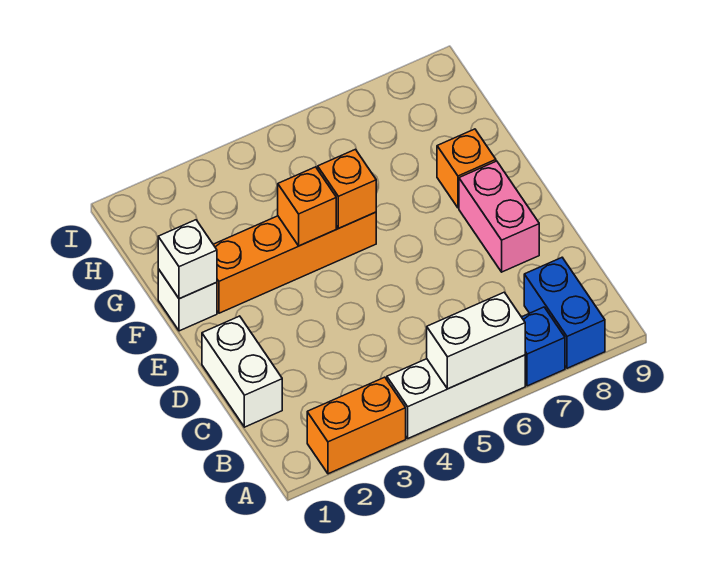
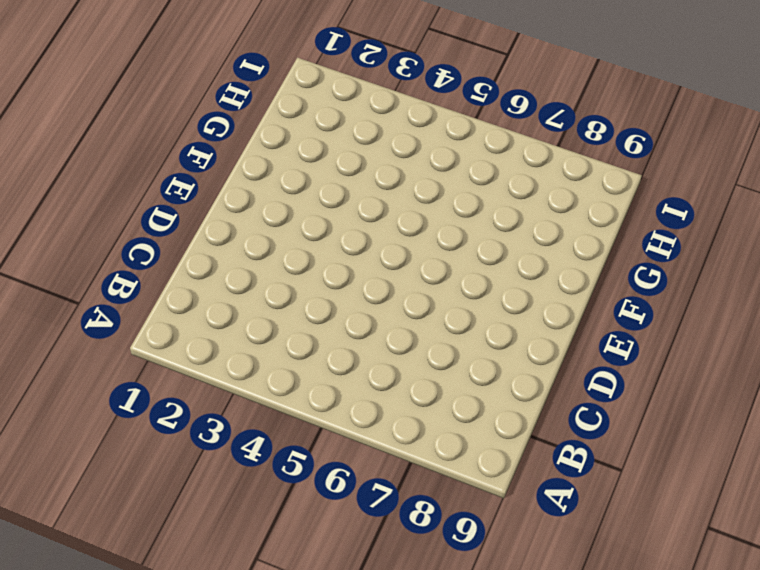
none -> orange brick A2:A3 level 1
none -> white brick A4:A6 level 1
none -> blue brick A7 level 1

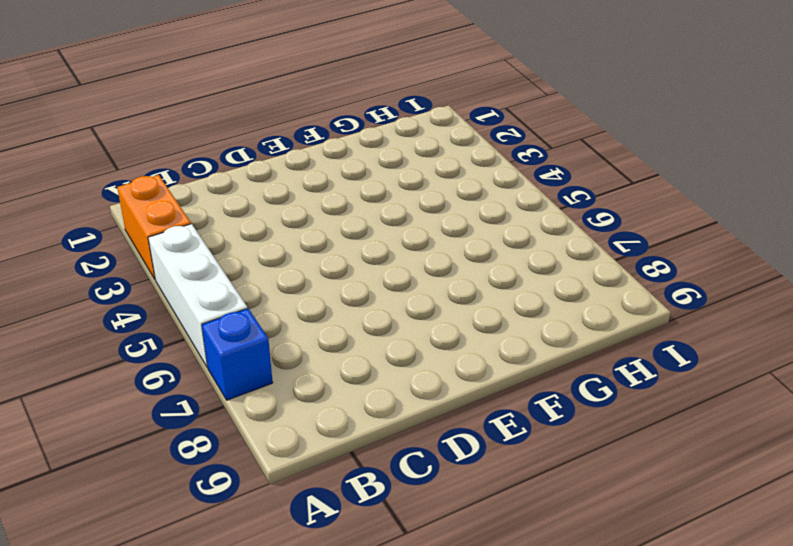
none -> blue brick A8:B8 level 1
none -> white brick C1:D1 level 1
none -> pink brick D8:E8 level 1

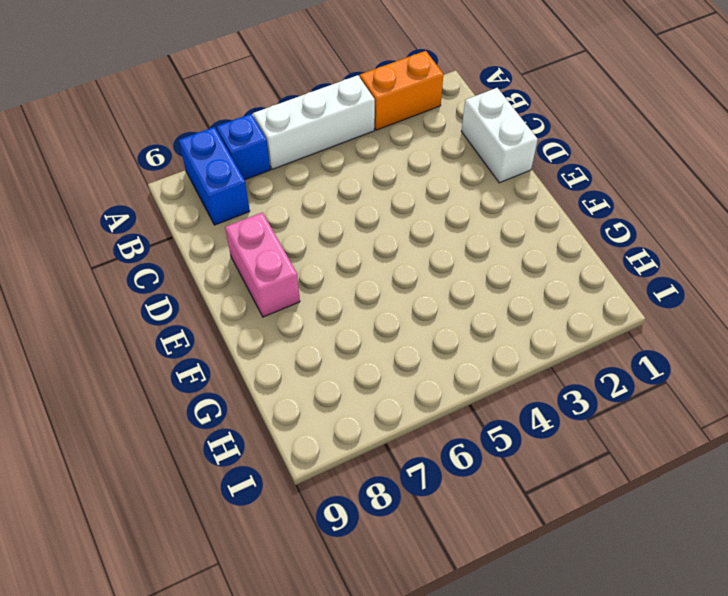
none -> white brick F1 level 1
none -> orange brick F2:F5 level 1
none -> orange brick F8 level 1

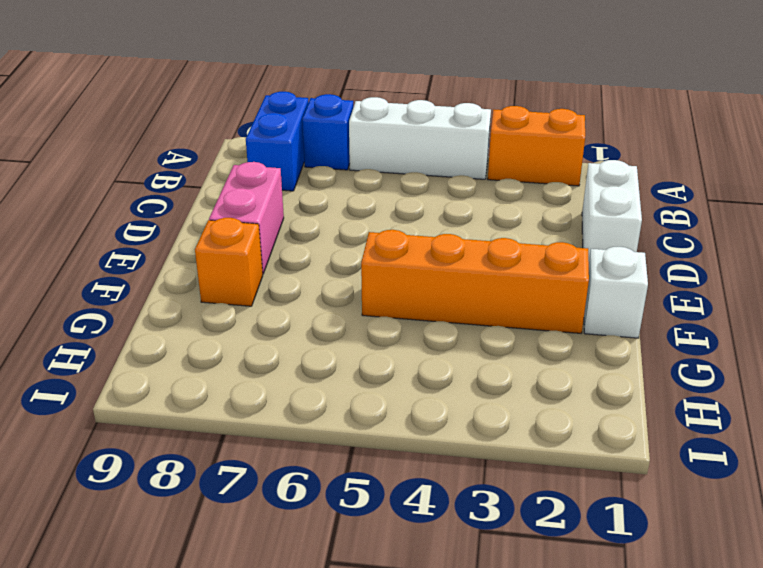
none -> white brick A5:A6 level 2
none -> white brick F1 level 2
none -> orange brick F4 level 2

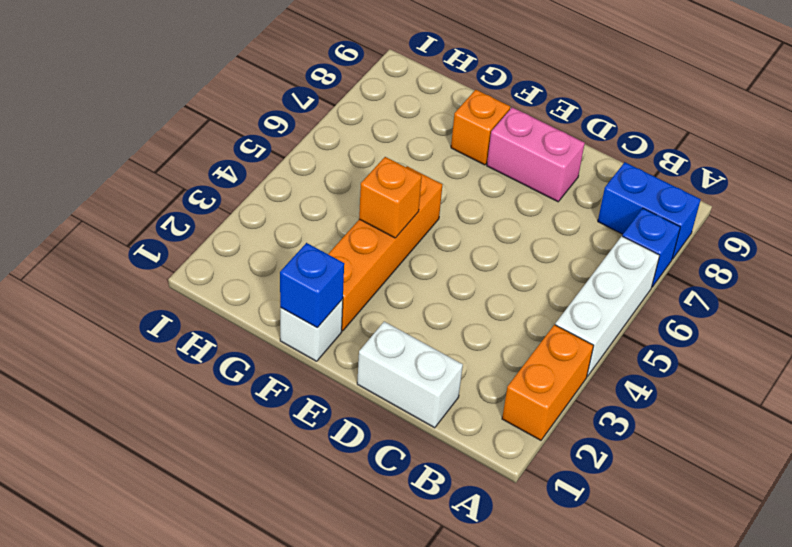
blue brick F1 level 2 -> white brick F1 level 2
none -> white brick A5:A6 level 2
none -> orange brick F5 level 2

